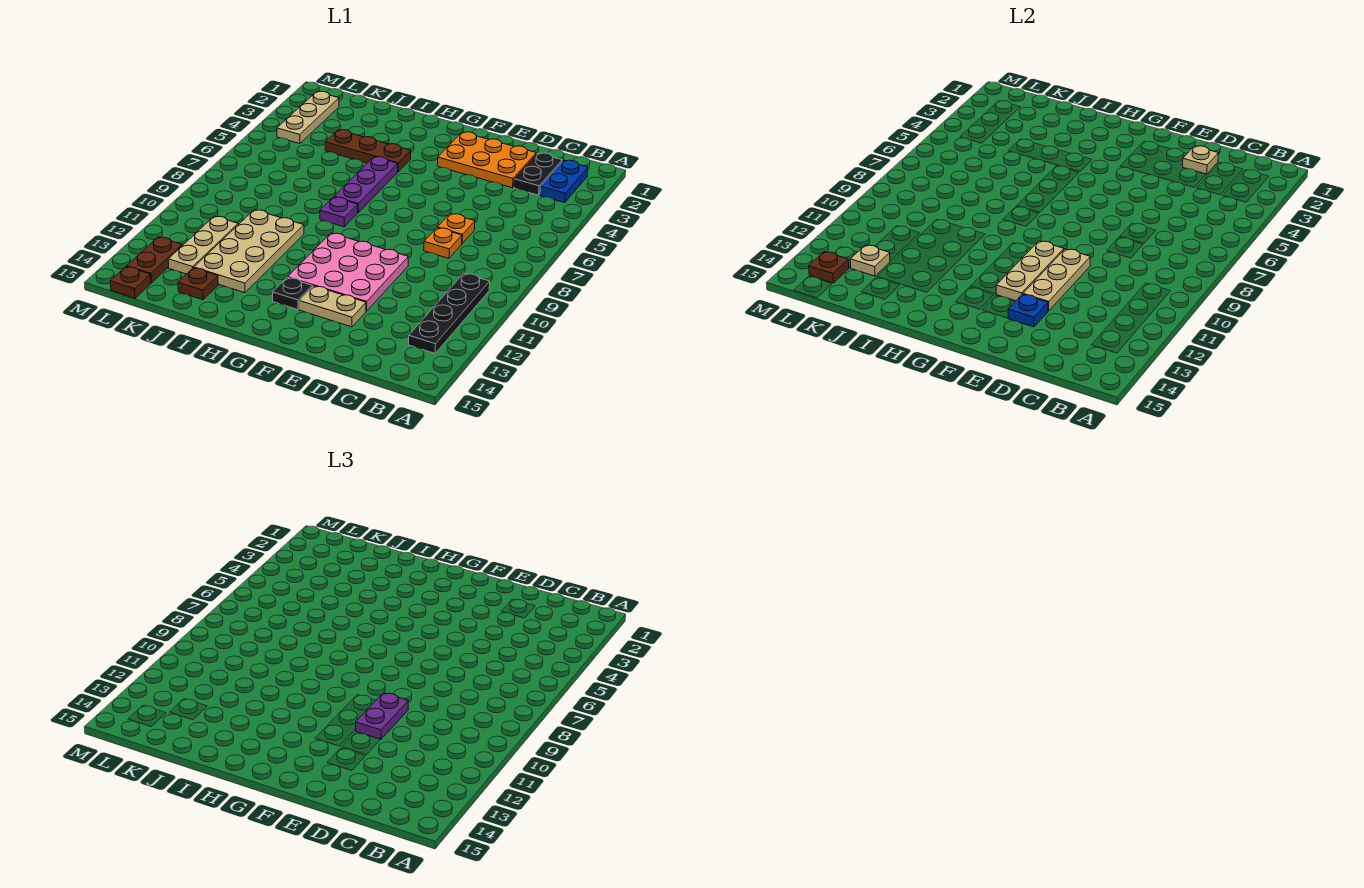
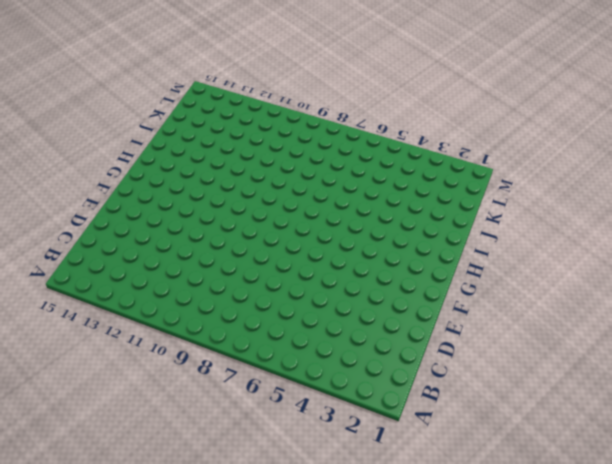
none -> blue plate B2:B3 level 1
none -> black plate B10:B13 level 1
none -> black plate C2:C3 level 1

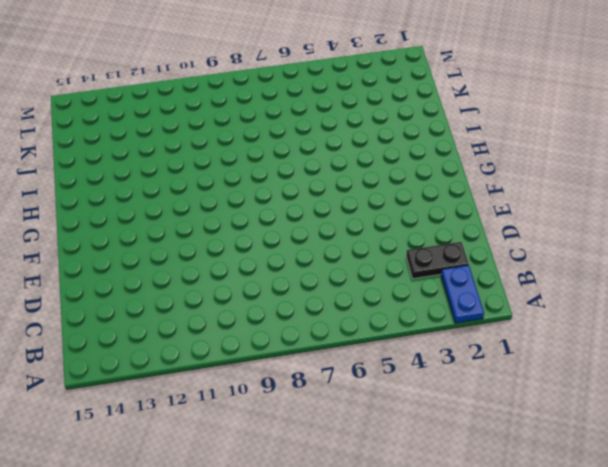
blue plate A2:B2 level 1 -> blue plate B2:B3 level 1
none -> black plate B10:B13 level 1
none -> orange plate D2:F3 level 1
none -> orange plate D7 level 1

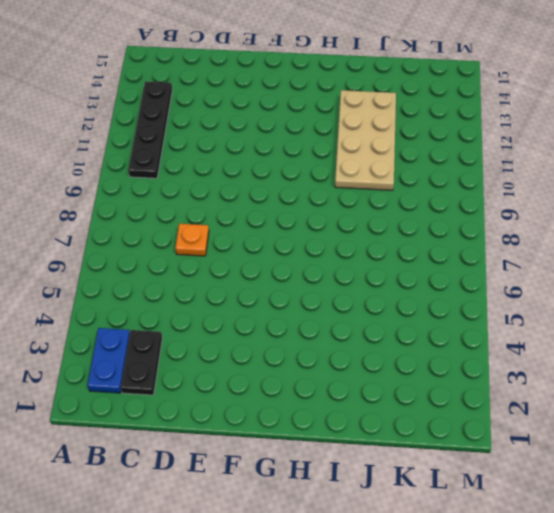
none -> orange plate D2:F3 level 1
none -> orange plate D8 level 1
none -> pink plate E10:G12 level 1

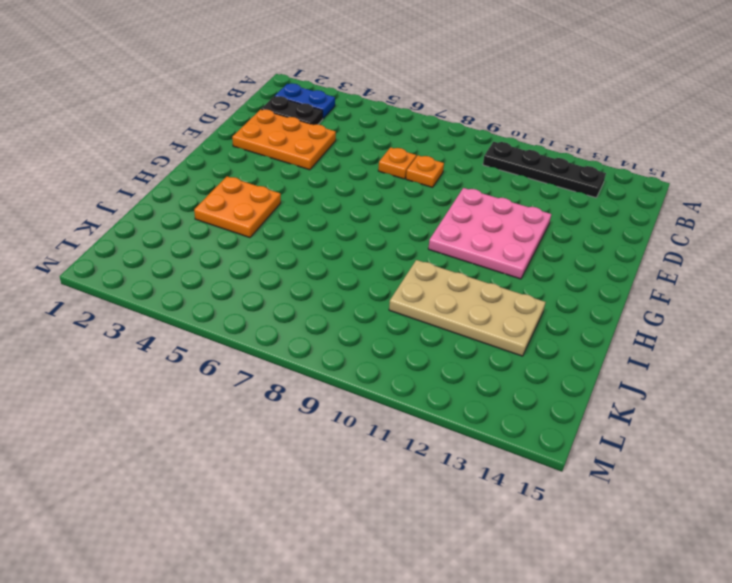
orange plate D2:E4 level 1 -> orange plate D2:F3 level 1
orange plate H3:I4 level 1 -> brown plate H4:J4 level 1
none -> tan plate E13:F13 level 1
none -> black plate G13 level 1
none -> purple plate H5:H7 level 1

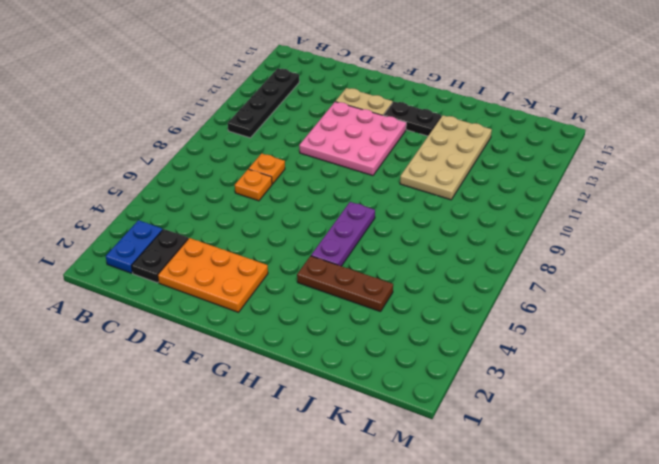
black plate G13:H13 level 1 -> black plate G13 level 1
none -> purple plate H8 level 1
none -> brown plate J14 level 1
none -> tan plate K11:K13 level 1

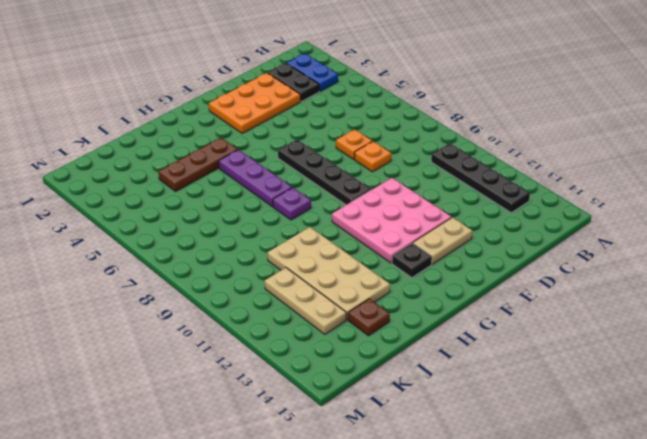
black plate F6:F9 level 1 -> none
none -> tan plate L2:L4 level 1
none -> brown plate L13:L14 level 1
none -> brown plate L15 level 1

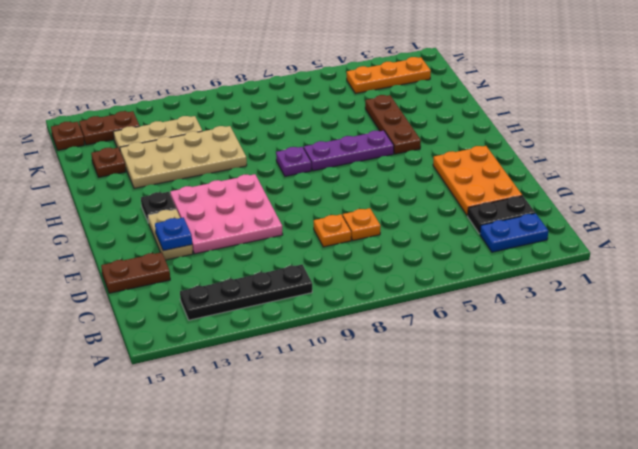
brown plate D14:D15 level 1 -> none
orange plate L2:L4 level 1 -> tan plate L2:L4 level 1
none -> tan plate D2 level 2
none -> tan plate E10:E12 level 2
none -> tan plate F10:F12 level 2

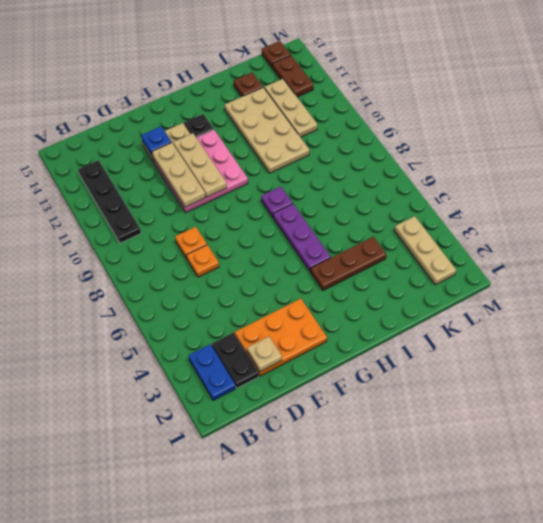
none -> tan plate K13 level 2
none -> brown plate L14 level 2
none -> purple plate E10:E11 level 3

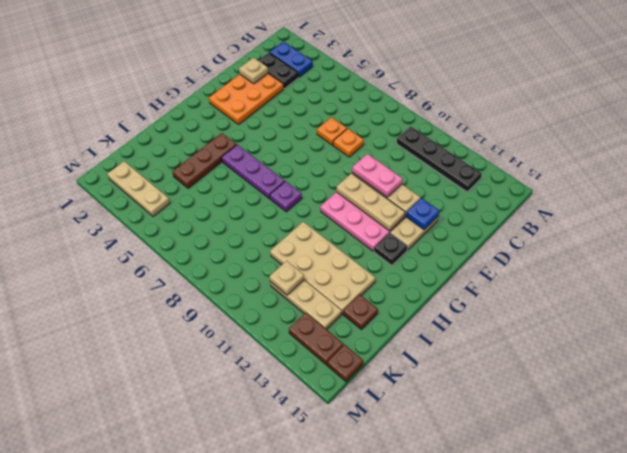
pink plate E10:E11 level 3 -> purple plate E10:E11 level 3
tan plate K11 level 2 -> tan plate K13 level 2
none -> brown plate L14 level 2

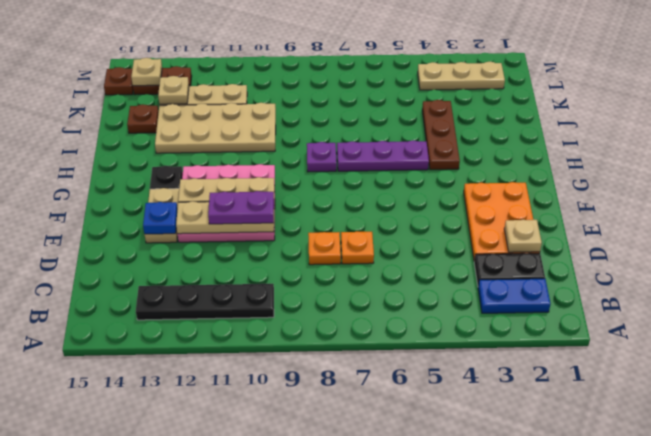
tan plate L14 level 2 -> brown plate L14 level 2

